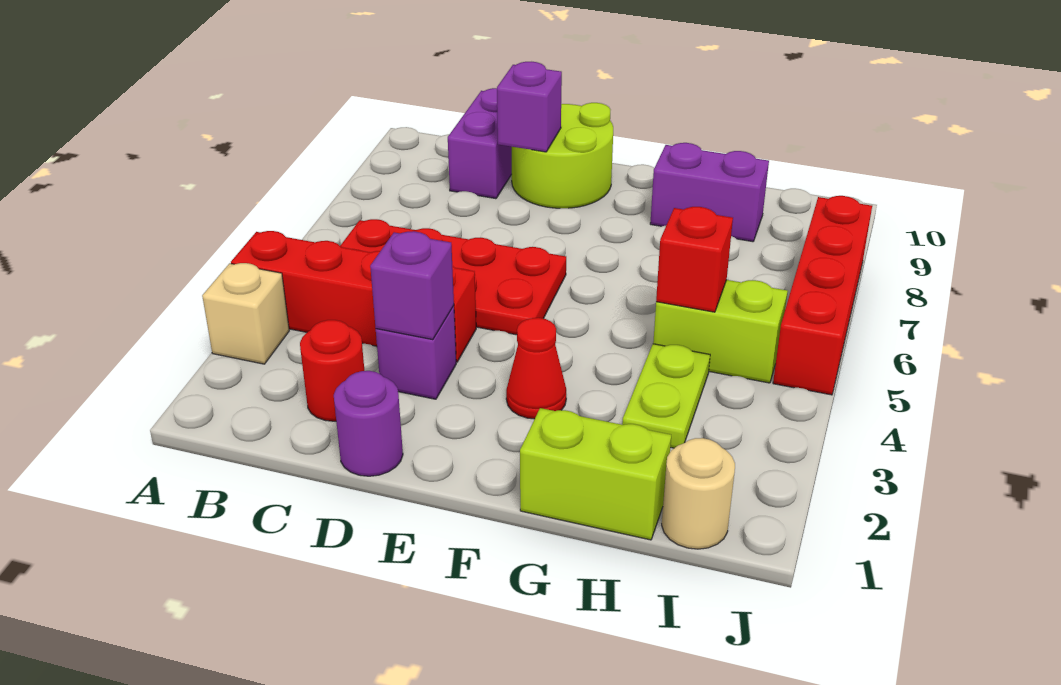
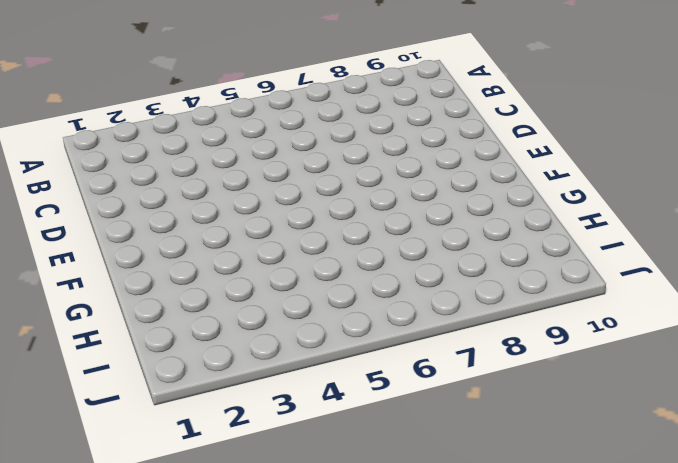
none -> tan brick A3 level 1
none -> red brick A4:D4 level 1
none -> red plate B5:E6 level 1

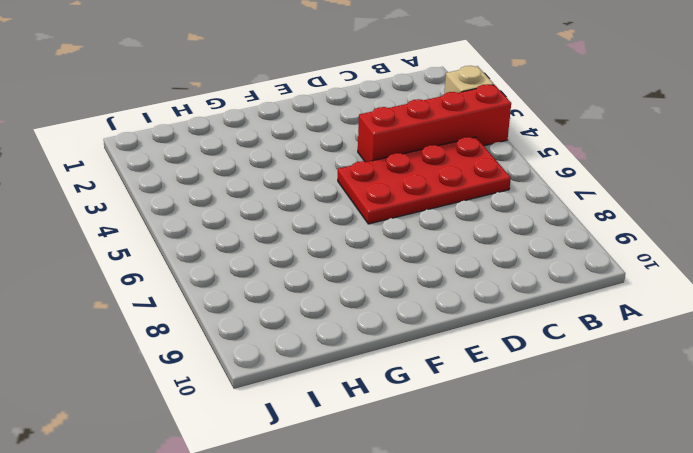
none -> red round brick C2 level 1
none -> purple brick C9:C10 level 1
none -> purple round brick D1 level 1

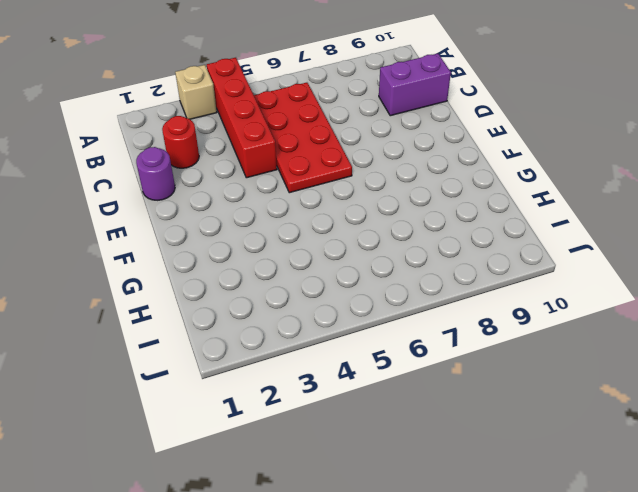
none -> purple brick D3 level 1
none -> lime round brick D9:E10 level 1
none -> red cone F3 level 1

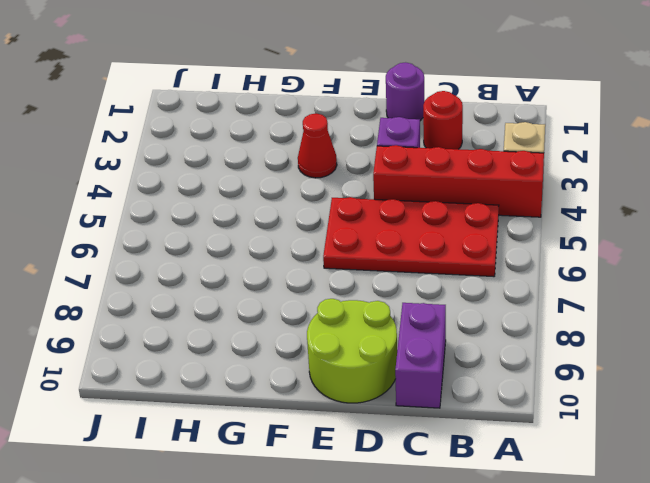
none -> lime brick G1:H1 level 1
none -> purple brick G9:H9 level 1
none -> lime plate H3:H4 level 1

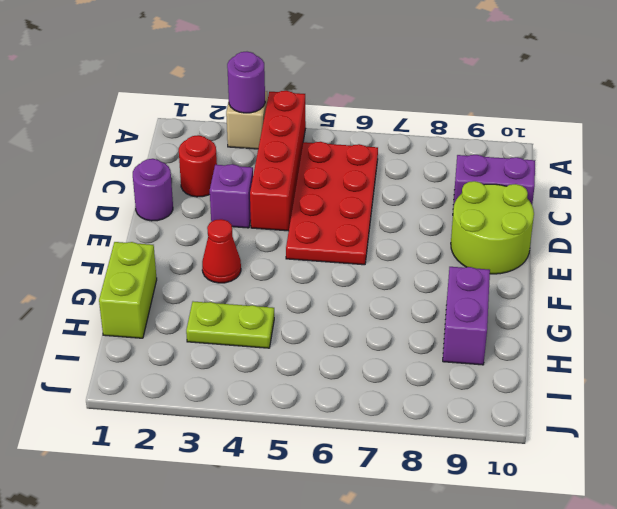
purple round brick A3 level 2 -> none
none -> lime brick H5:I5 level 1
none -> tan round brick I1 level 1
none -> red brick J5:J8 level 1

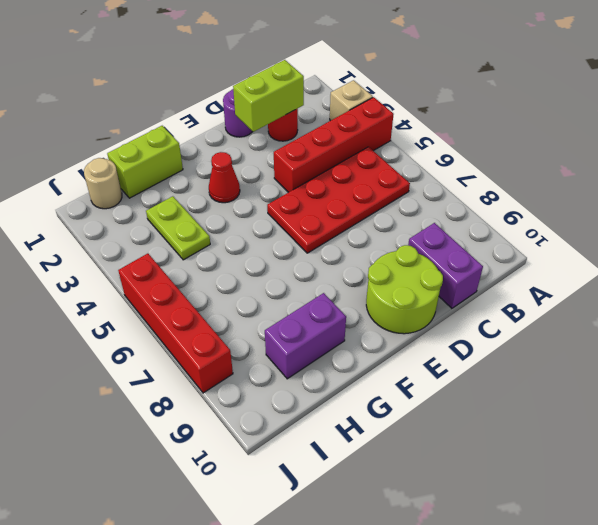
lime brick C2:D2 level 2 -> lime brick H5:I5 level 1
none -> purple brick D3 level 1
none -> purple brick D3 level 2
none -> purple brick D9 level 2

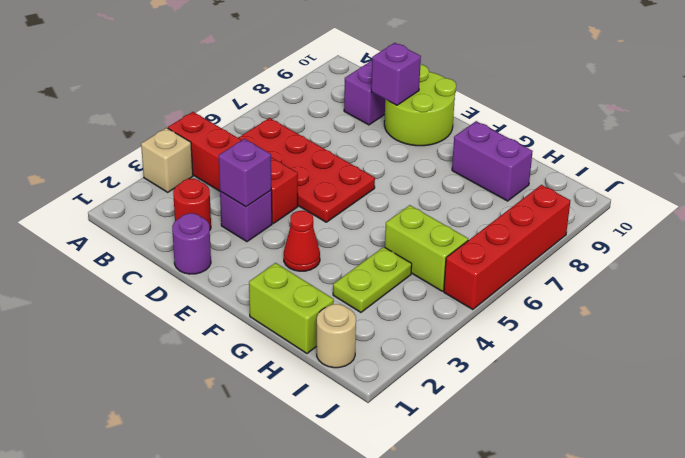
none -> red brick H5 level 2

